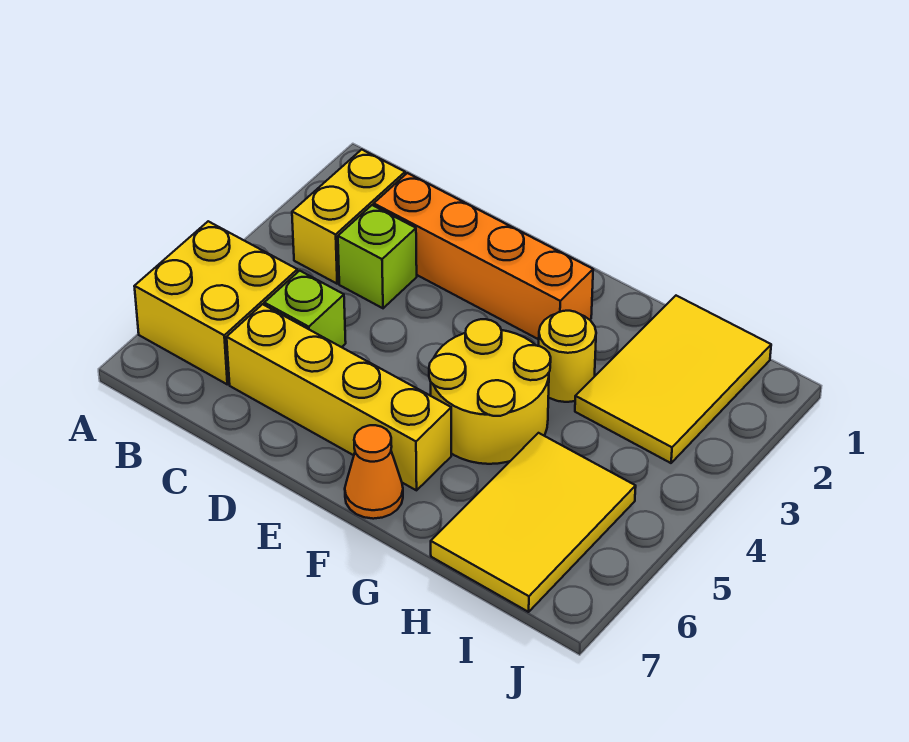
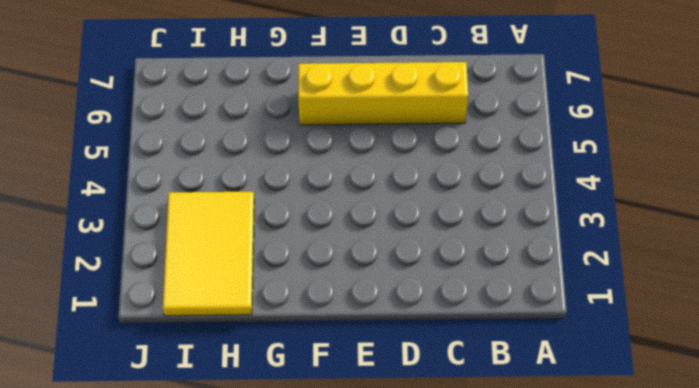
none -> yellow brick A5:B6 level 1
none -> yellow brick B2:B3 level 1

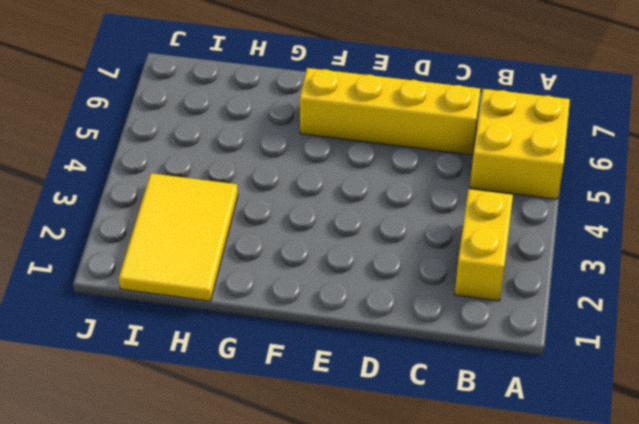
none -> orange brick C2:F2 level 1
none -> lime brick C3 level 1

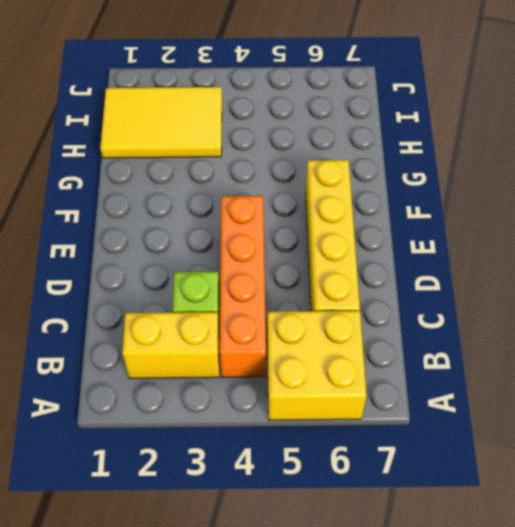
orange brick B4:E4 level 1 -> orange brick C2:F2 level 1
none -> lime brick C5 level 1
none -> yellow round brick F4:G5 level 1

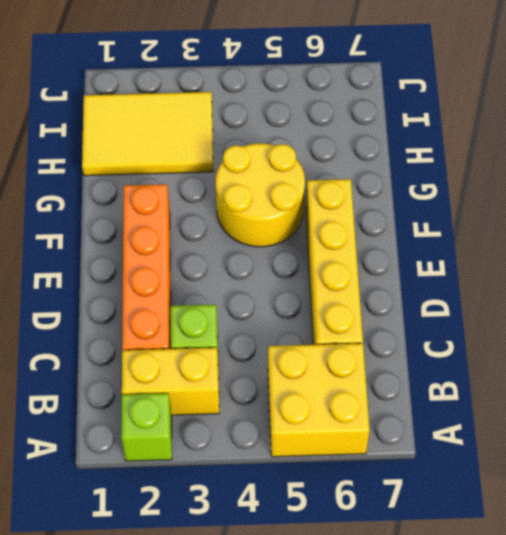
lime brick A2 level 1 -> lime brick C5 level 1
none -> orange cone F7 level 1
none -> yellow round brick G3 level 1

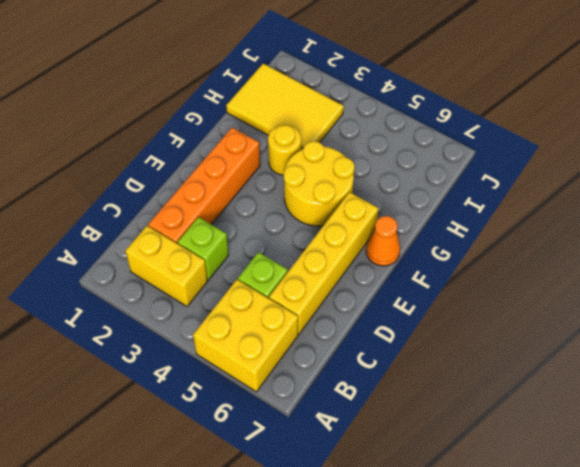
none -> yellow tile H5:I7 level 1

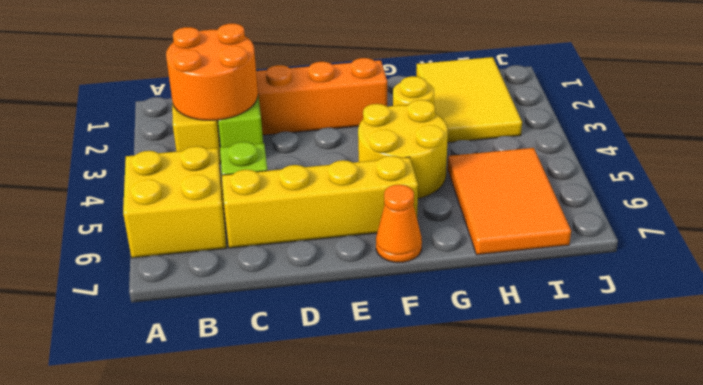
orange round brick B2:C3 level 2 -> none
orange tile H5:I7 level 1 -> yellow tile H5:I7 level 1

